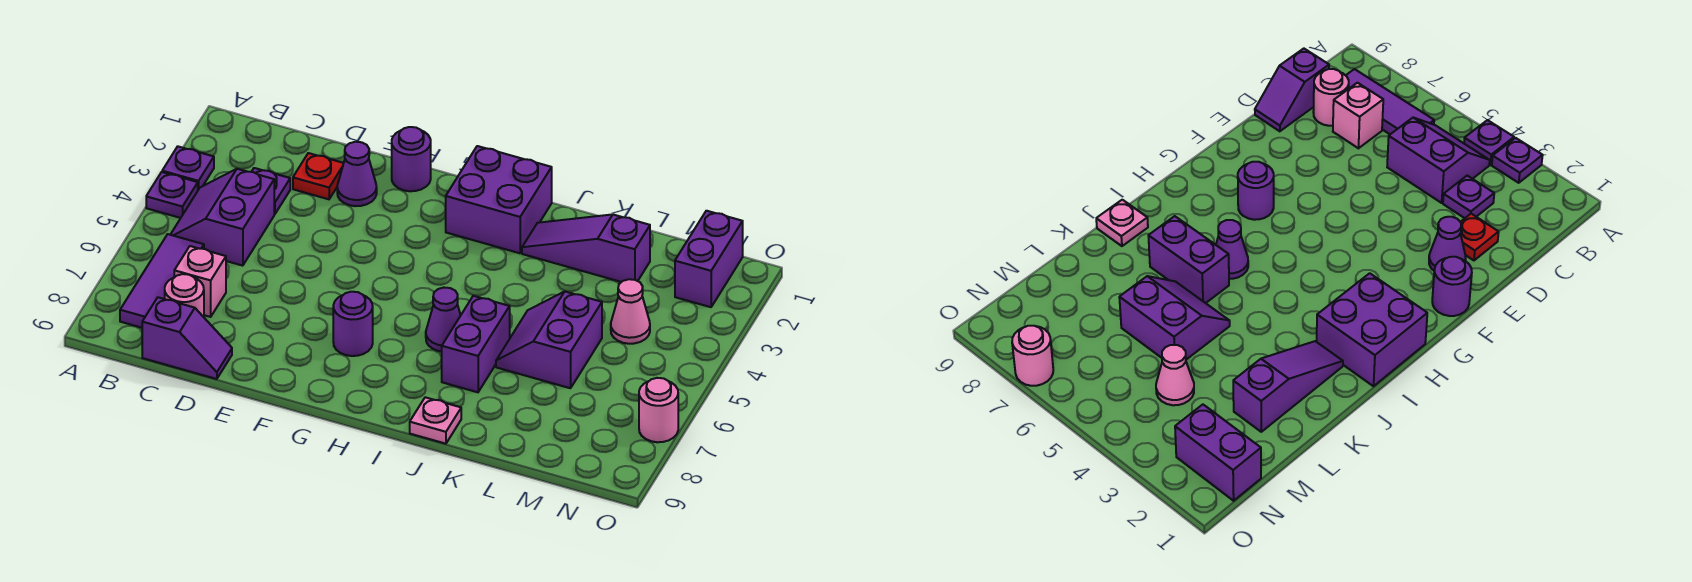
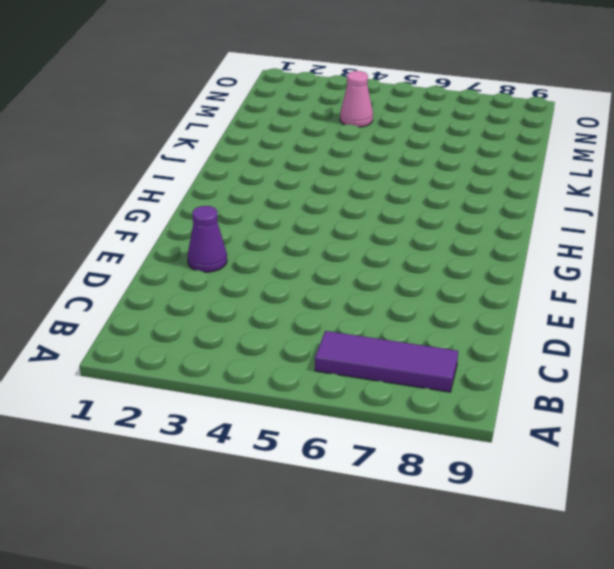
none -> purple plate A3 level 1
none -> purple plate A4 level 1
none -> purple slope B4:C5 level 1 top C

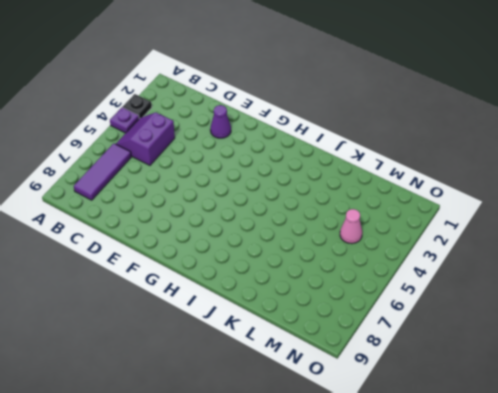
black plate A3 level 1 -> purple plate A3 level 1
none -> purple plate C3 level 1
none -> pink brick C7 level 1
none -> pink round brick C8 level 1

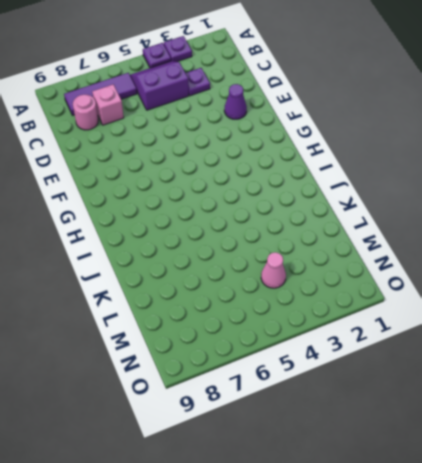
none -> purple slope C9:D9 level 1 top C
none -> red plate D2 level 1
none -> purple round brick F1 level 1

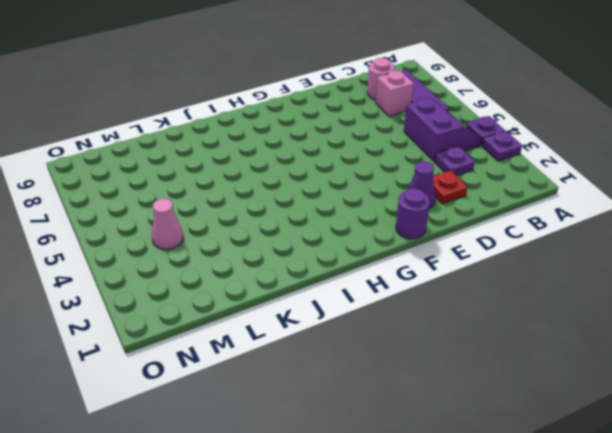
none -> purple slope C9:D9 level 1 top C
none -> purple round brick G7 level 1
none -> purple brick H1:I2 level 1

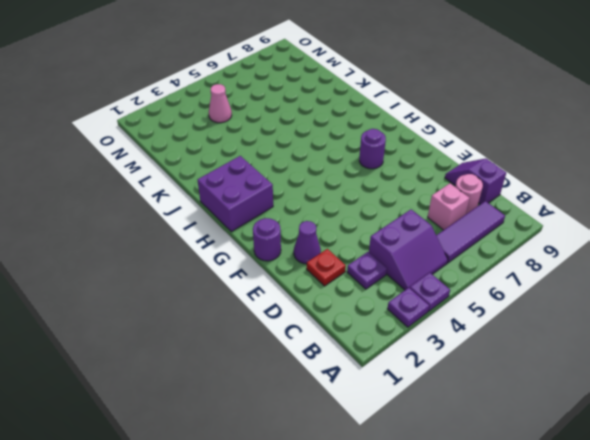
none -> purple cone I6 level 1
none -> purple slope J2:L2 level 1 top L
none -> purple brick J6:J7 level 1

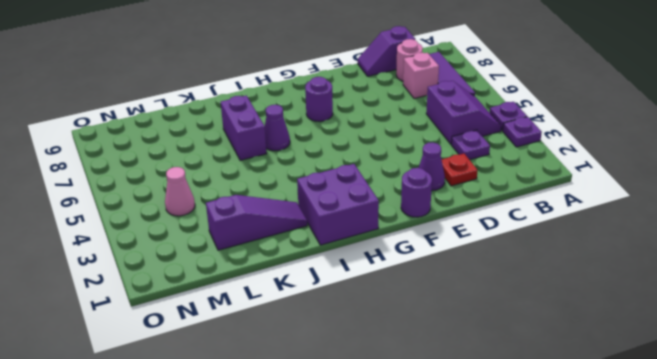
none -> pink plate J9 level 1
none -> purple slope K5:L6 level 1 top L
none -> purple brick N1:N2 level 1

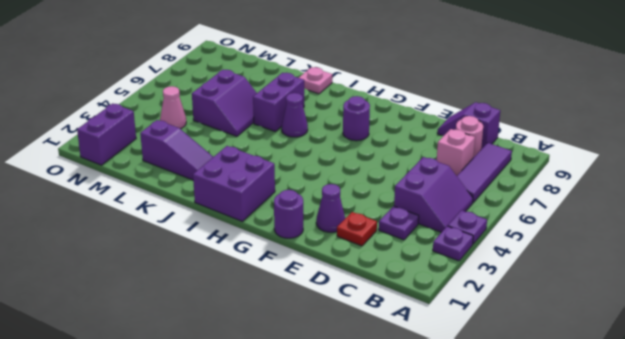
none -> pink round brick O7 level 1

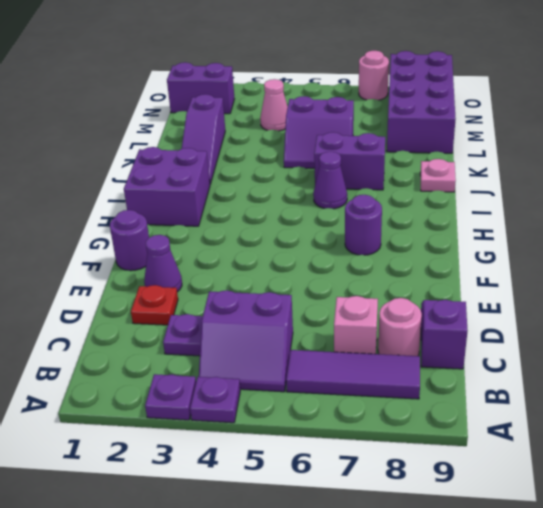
purple brick L8:O9 level 1 -> none

